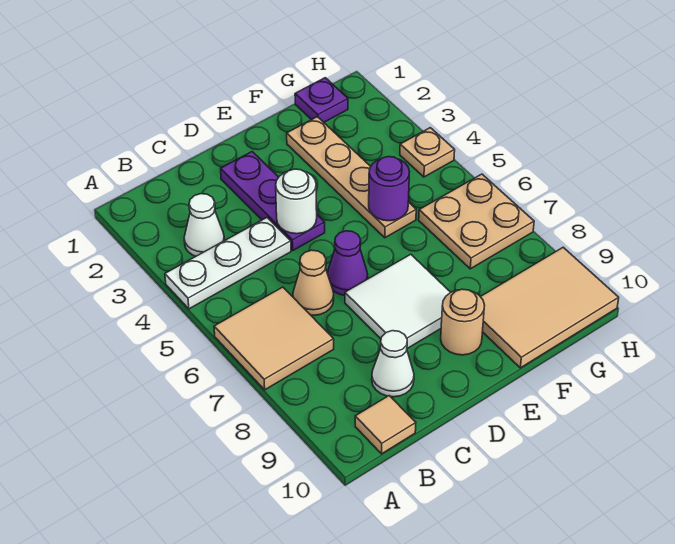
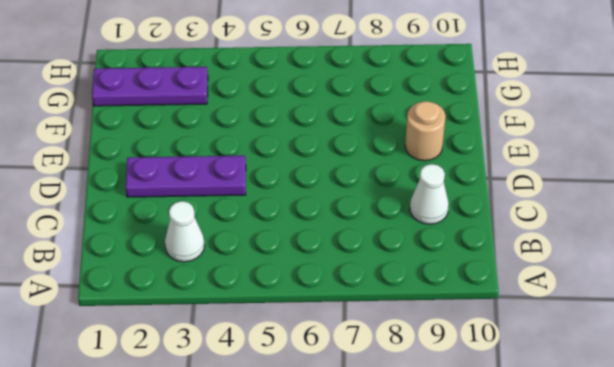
purple plate G1:G3 level 1 -> purple plate G1 level 1
none -> white plate A4:C4 level 1
none -> tan tile A6:B7 level 1
none -> tan tile B10 level 1

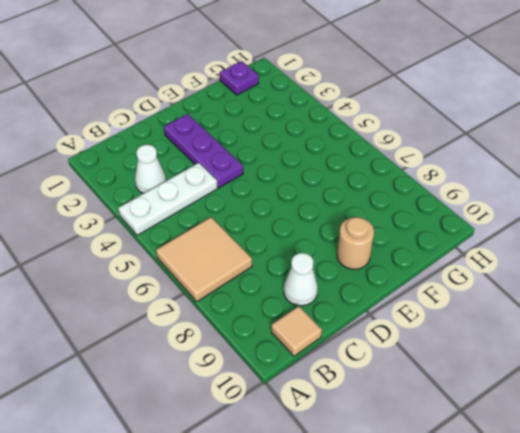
none -> tan cone C6 level 1
none -> purple cone D6 level 1
none -> white tile D7:E8 level 1

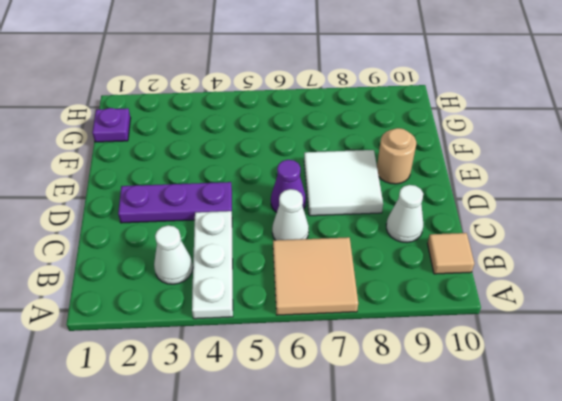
white cone C6 level 1 -> tan cone C6 level 1
none -> tan plate F2:F5 level 1
none -> tan tile F9:H10 level 1
none -> tan plate G6:H7 level 1

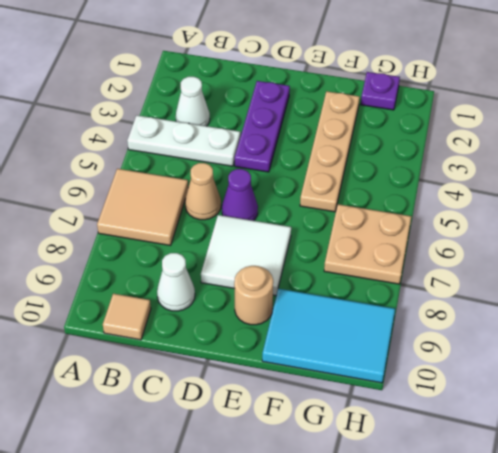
cyan tile F9:H10 level 1 -> tan tile F9:H10 level 1
none -> tan plate H4 level 1
none -> white round brick D4 level 2
none -> purple round brick F5 level 2

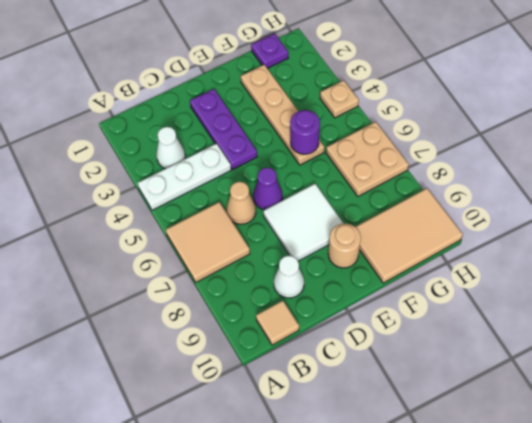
none -> white round brick D4 level 2

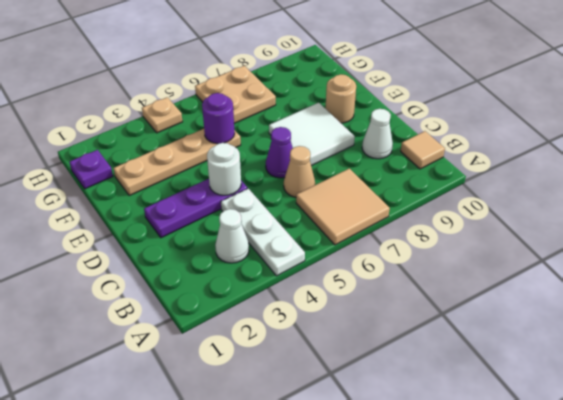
none -> tan tile F9:H10 level 1

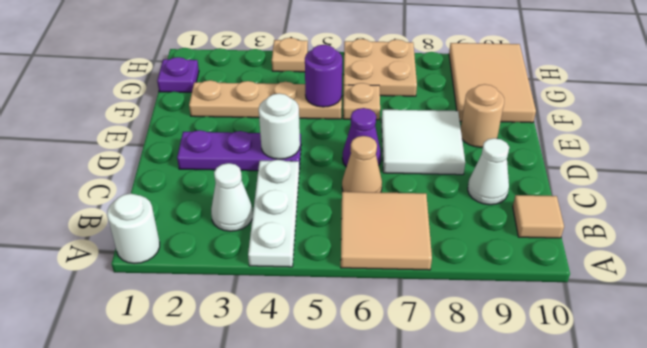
white round brick A1 level 1 -> none
tan plate F6 level 1 -> none

